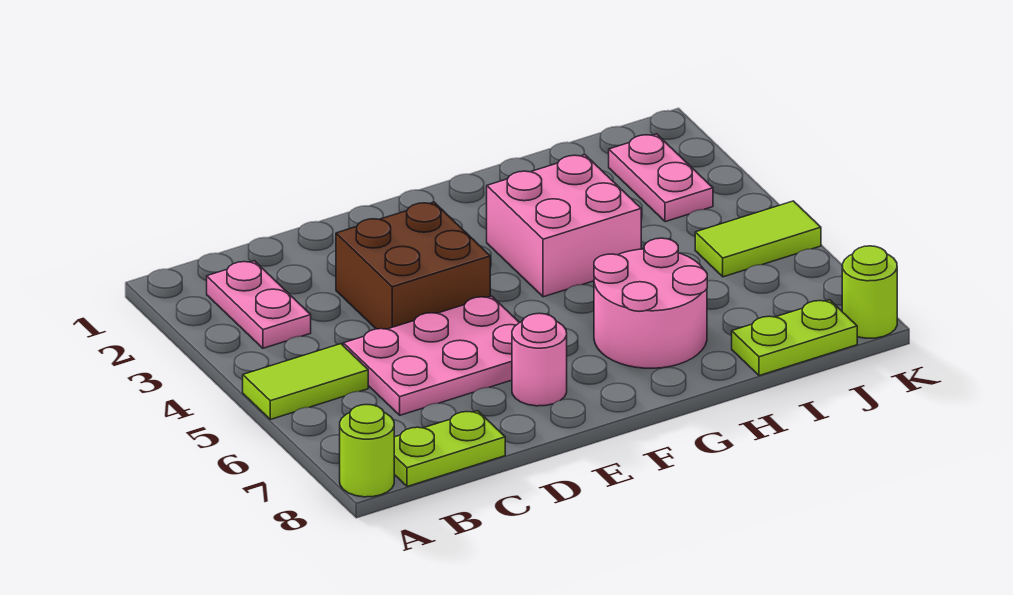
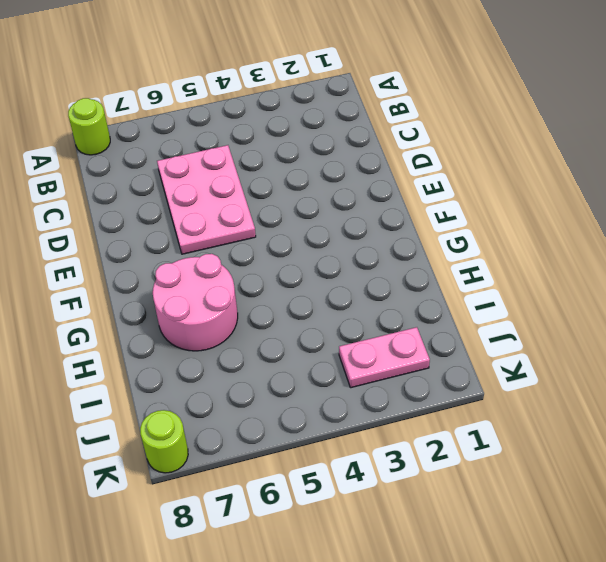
none -> lime tile A5:B5 level 1
none -> pink plate B2:B3 level 1
none -> lime plate B8:C8 level 1

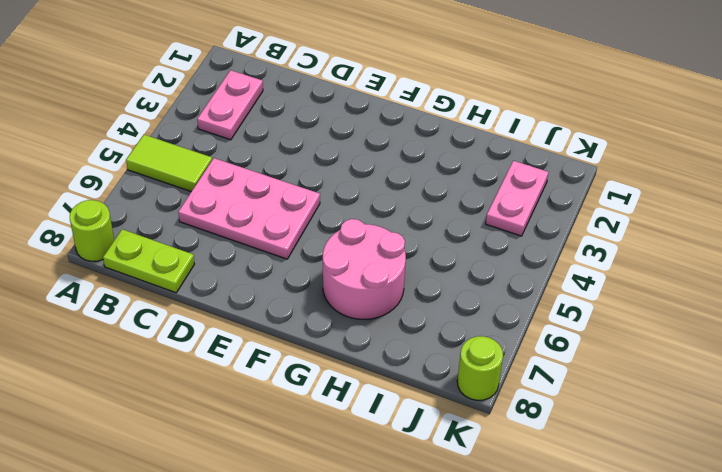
none -> brown brick D3:E4 level 1
none -> pink round brick E7 level 1
none -> pink brick G3:H4 level 1

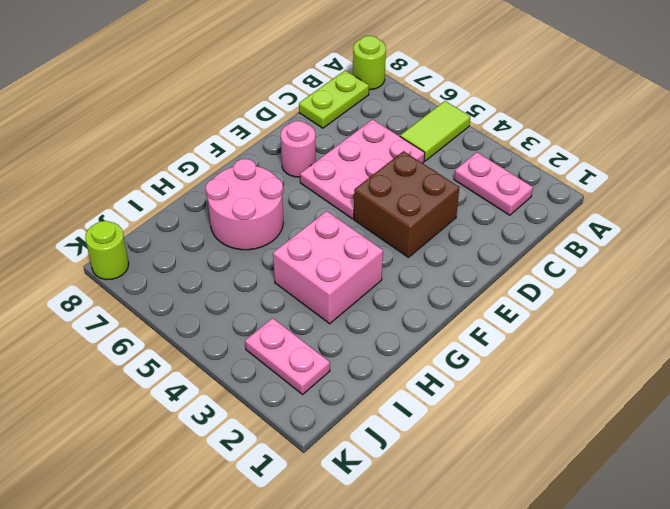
none -> lime plate I8:J8 level 1
none -> lime tile J5:K5 level 1

